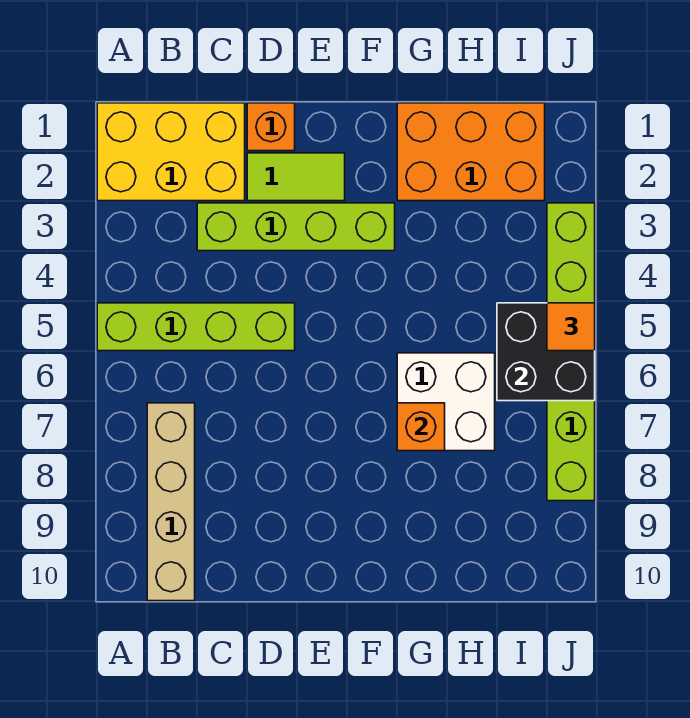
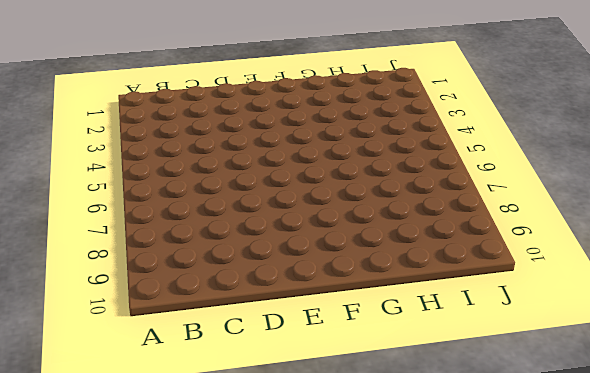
none -> yellow brick A1:C2 level 1
none -> lime brick A5:D5 level 1
none -> tan brick B7:B10 level 1

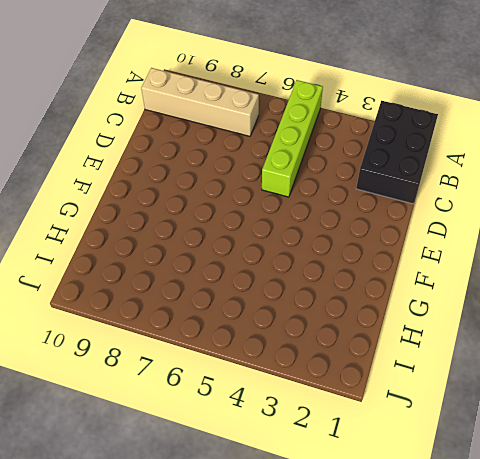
black brick A1:C2 level 1 -> yellow brick A1:C2 level 1
none -> lime brick C3:F3 level 1
none -> orange brick D1 level 1
none -> lime tile D2:E2 level 1

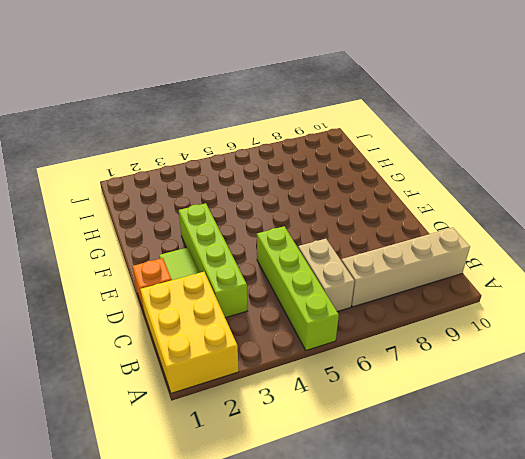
tan brick B6:C6 level 1 -> none
none -> orange brick G1:I2 level 1
none -> white brick G6:H7 level 1
none -> lime brick J3:J8 level 1

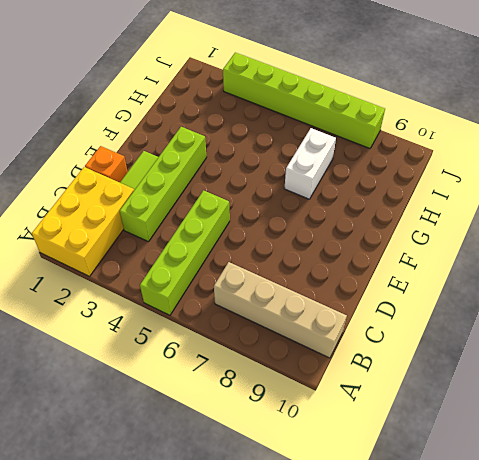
white brick G7:H7 level 1 -> white brick G6:H7 level 1
none -> orange brick G1:I2 level 1
none -> orange brick G7 level 2
none -> black brick I5:J6 level 2

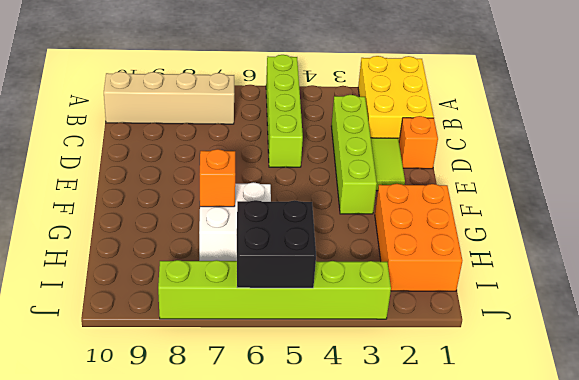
none -> orange tile J5 level 3

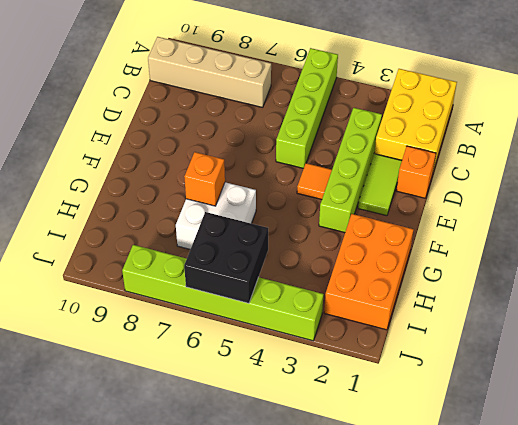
orange tile E4 level 1 -> orange tile J5 level 3

